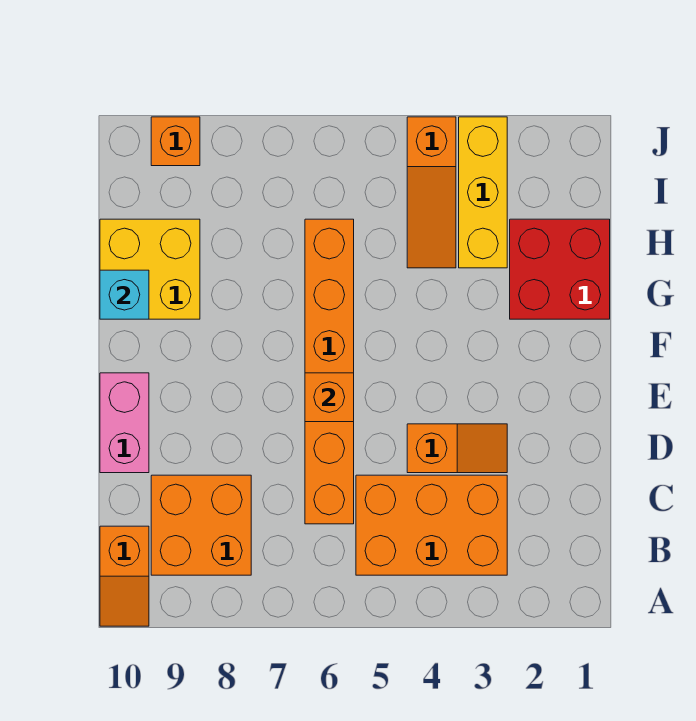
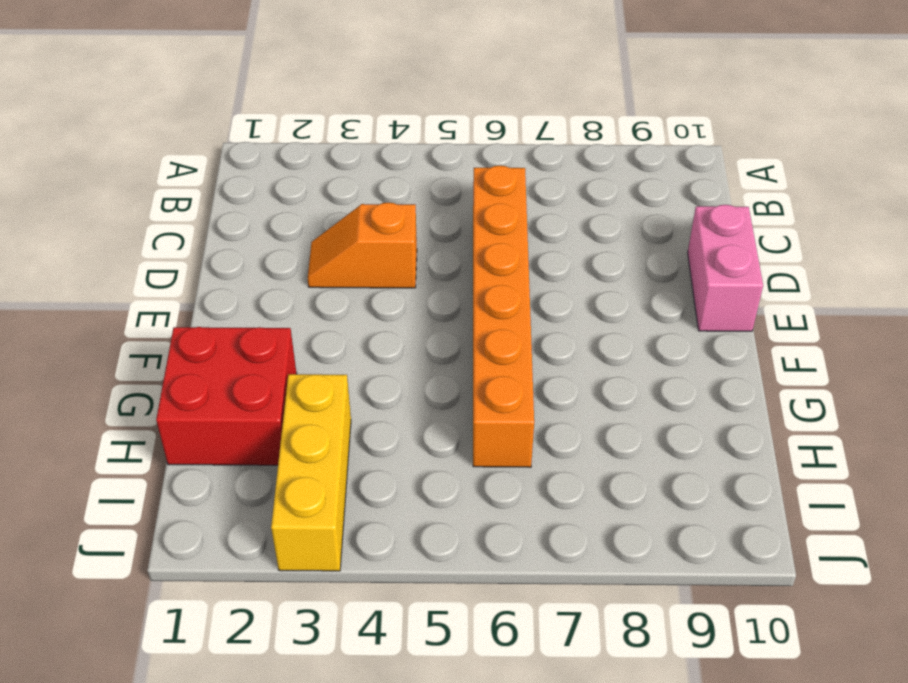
none -> orange slope A10:B10 level 1 top B
none -> orange brick B3:C5 level 1
none -> orange brick B8:C9 level 1

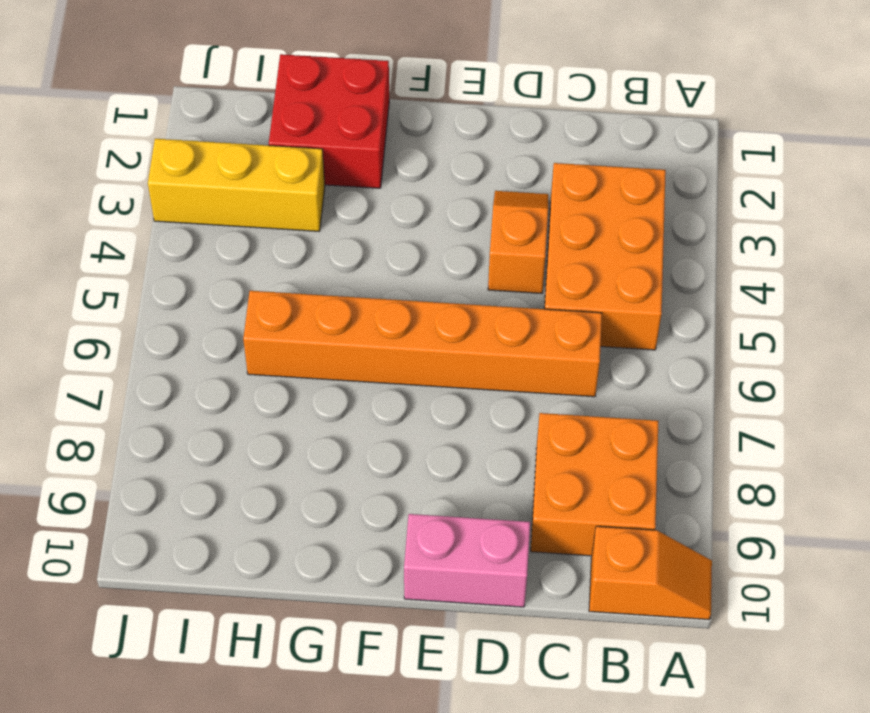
none -> yellow brick G9:H10 level 1
none -> orange slope H4:J4 level 1 top J
none -> orange brick J9 level 1

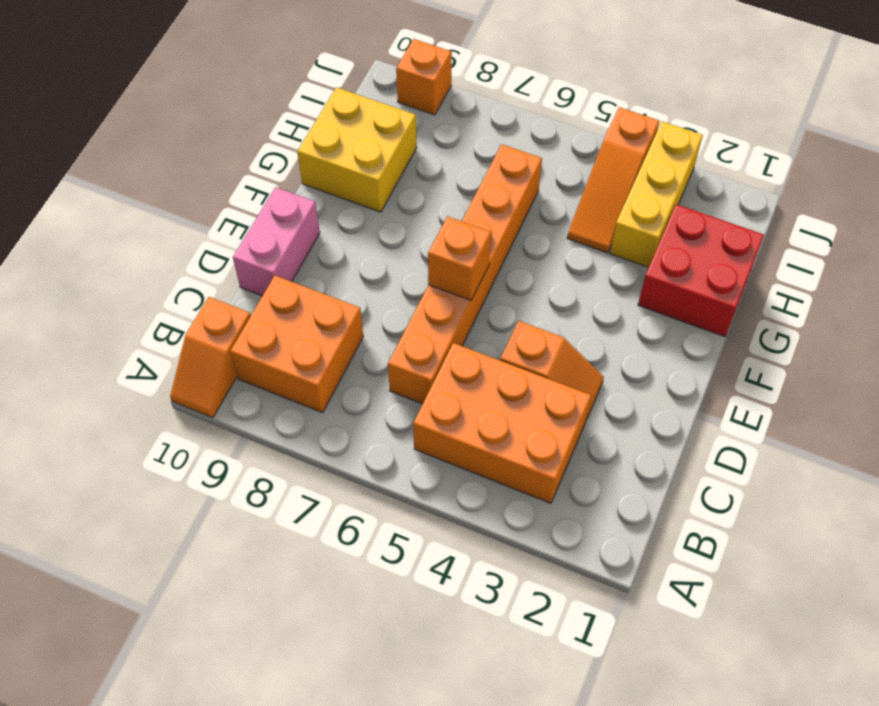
none -> cyan brick G10 level 2

